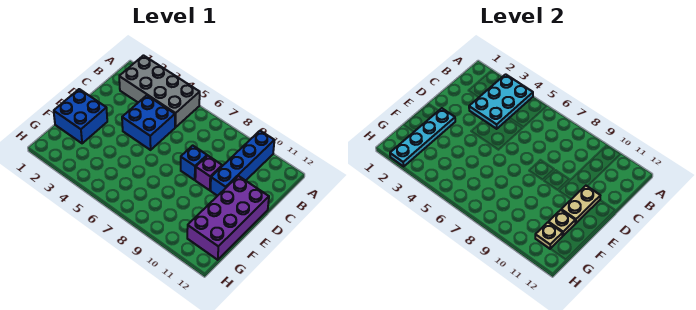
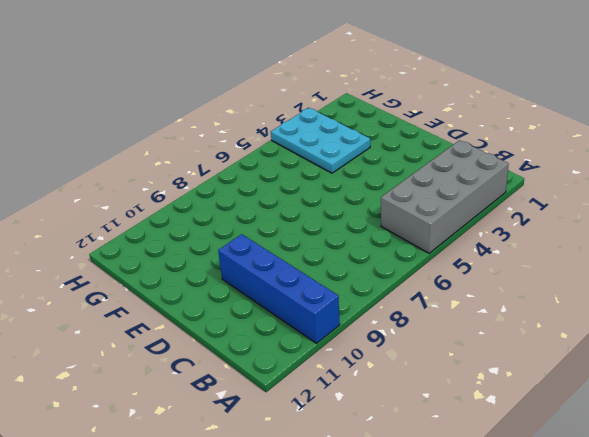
cyan plate F3:H4 level 1 -> cyan plate A3:C4 level 2
none -> blue brick C4:D5 level 1
none -> blue brick D8 level 1
none -> purple brick D9 level 1

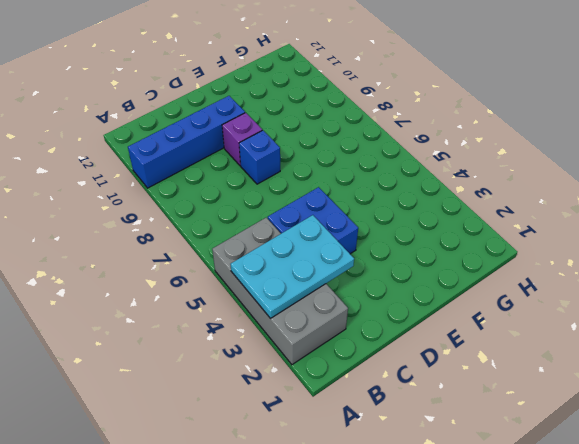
none -> purple brick D11:G12 level 1
none -> blue brick E1:F2 level 1
none -> tan plate D11:E11 level 2

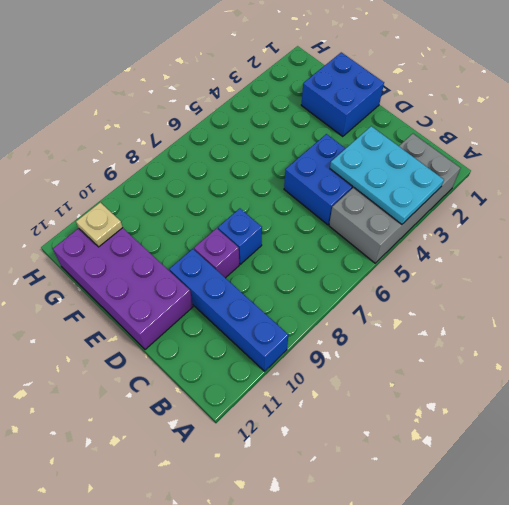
none -> tan plate D11:E11 level 2
none -> cyan plate E2:H2 level 2
none -> tan plate F11 level 2

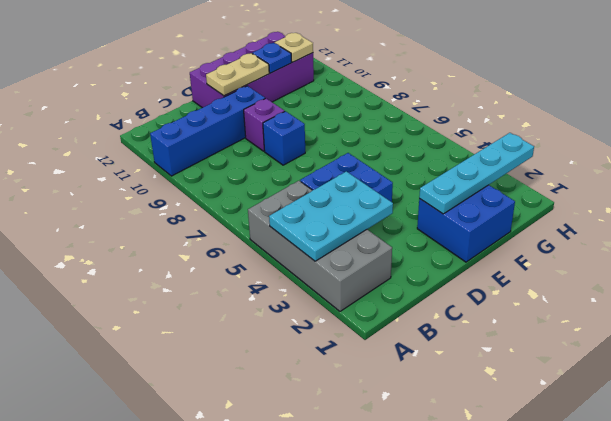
blue plate F11 level 2 -> tan plate F11 level 2

